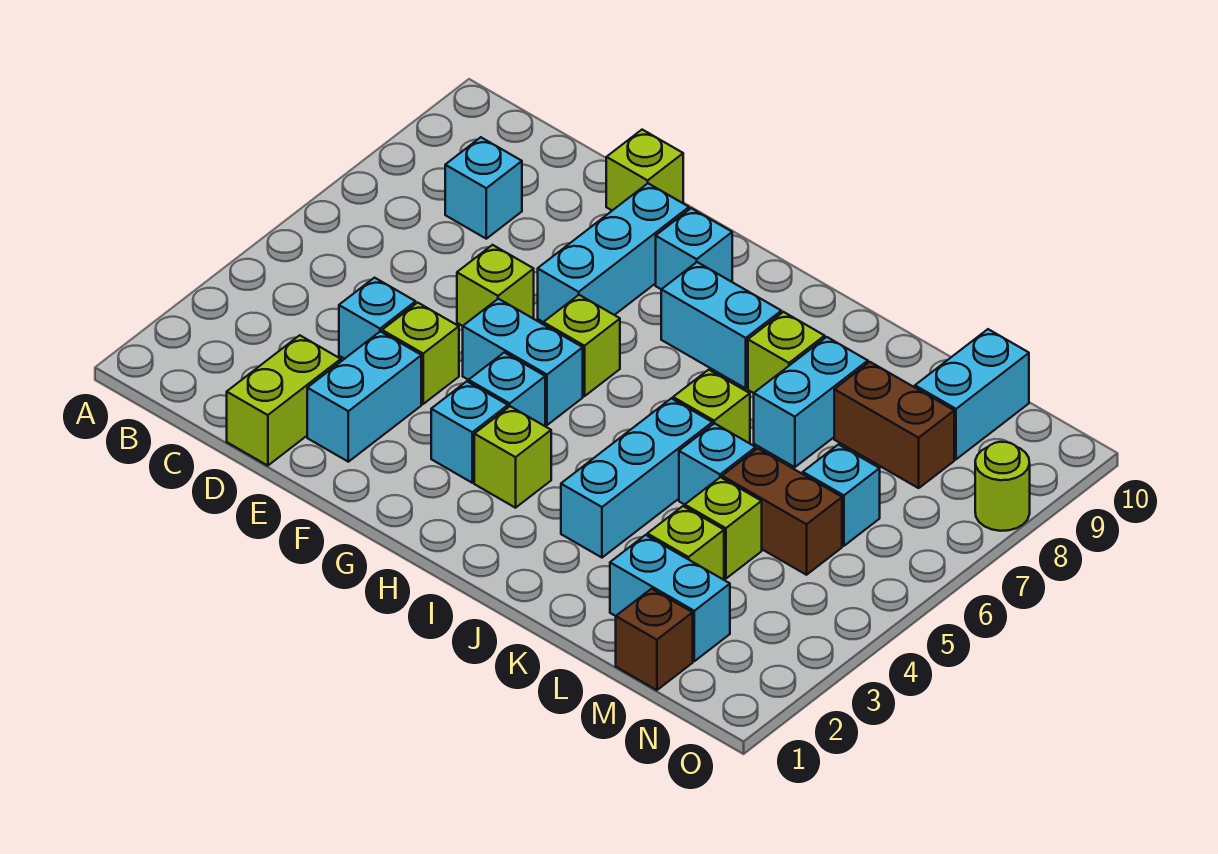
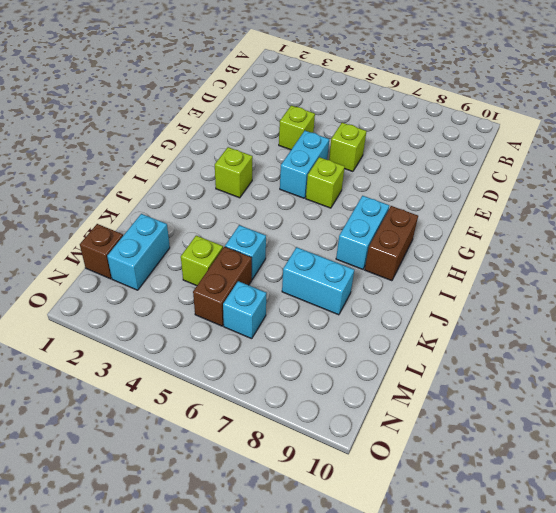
brown brick H9:I9 level 1 -> brown brick L8:M8 level 1
none -> cyan brick C8 level 1
none -> lime brick D1:D2 level 1
none -> cyan brick D4 level 1

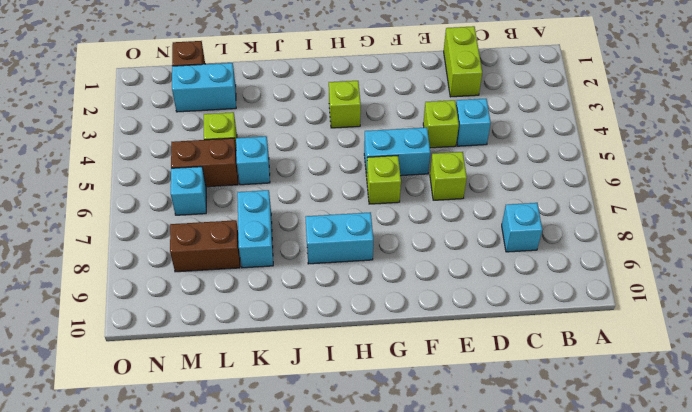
none -> cyan brick E2:E3 level 1
none -> lime brick E10 level 1
none -> cyan brick F7:F9 level 1

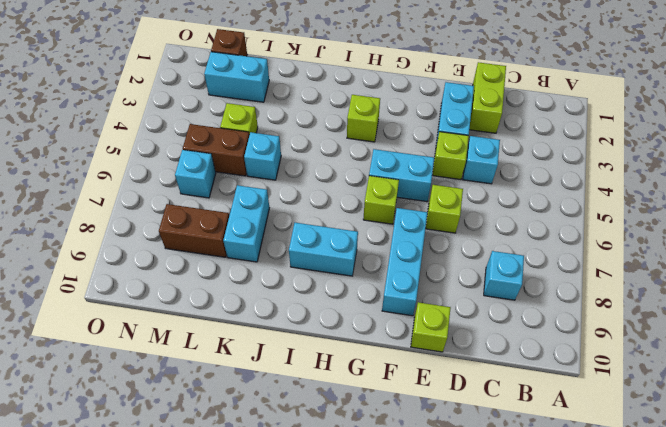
none -> cyan brick G3 level 1
none -> cyan brick G4 level 1
none -> cyan brick G9 level 1

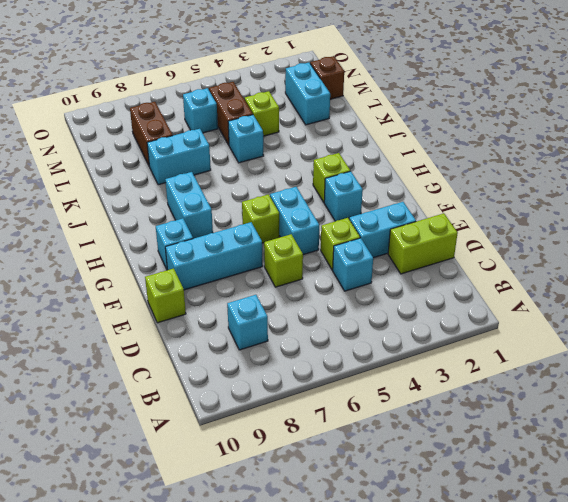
none -> cyan brick G4 level 1
none -> cyan brick J3:J5 level 1
none -> lime brick J6 level 1

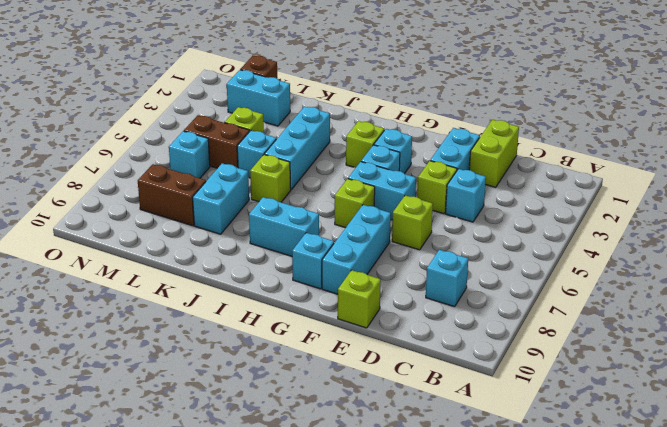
none -> lime brick J8 level 1
none -> lime brick L3 level 1
none -> cyan brick M9:M10 level 1

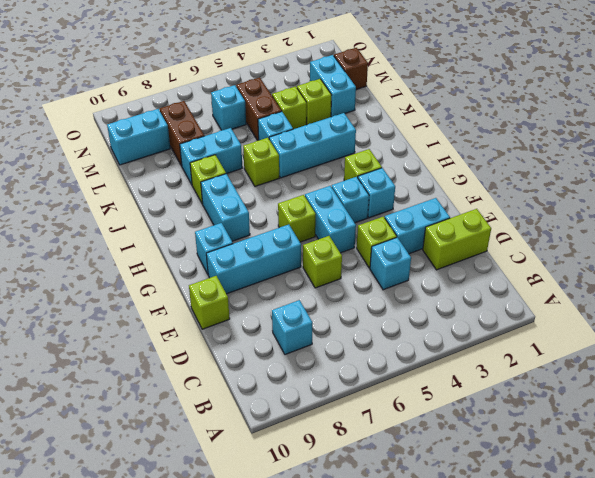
none -> lime round brick O8 level 1

